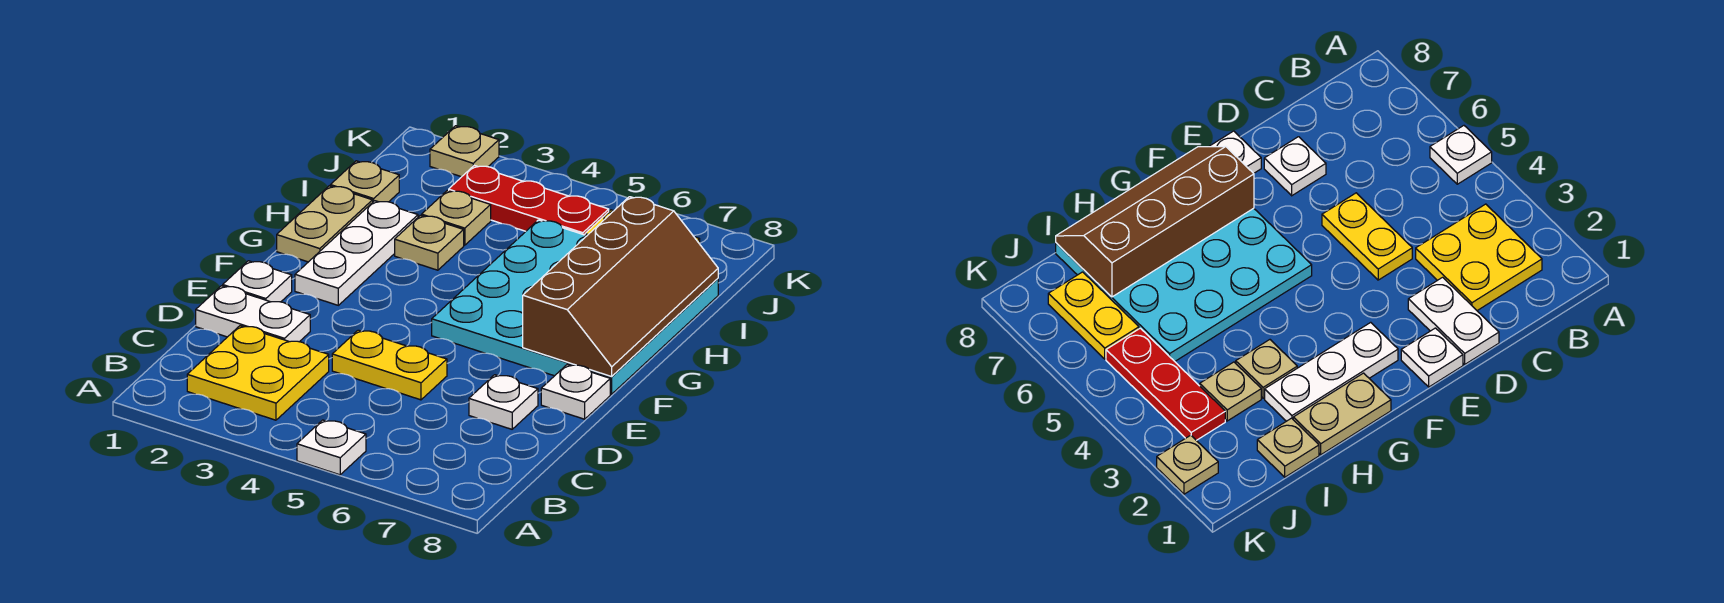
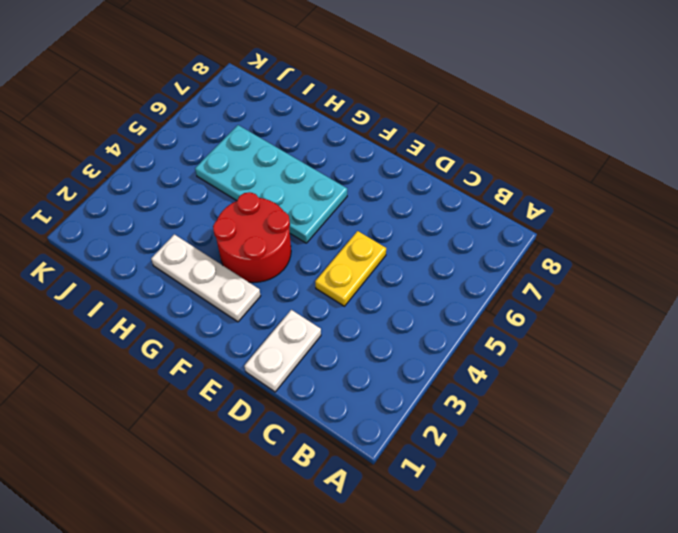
red round brick F3:G4 level 1 -> none
cyan plate F5:I6 level 1 -> cyan plate F5:I8 level 1
none -> white plate A5 level 1
none -> yellow plate B2:C3 level 1
none -> white plate D7 level 1

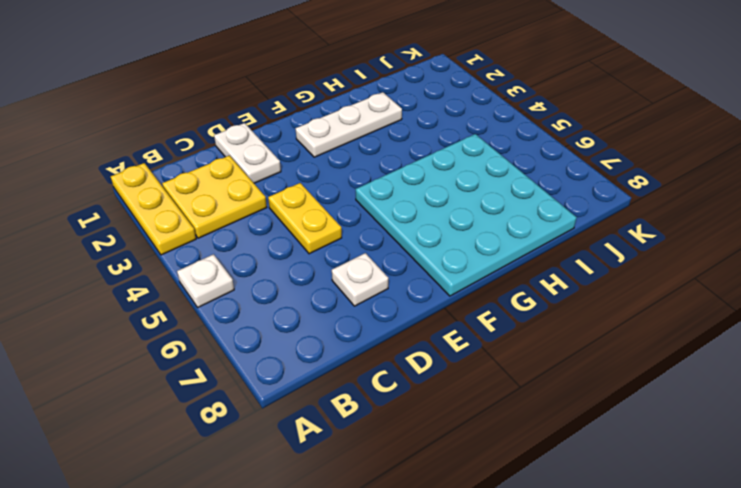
yellow plate A1:A3 level 1 -> none
none -> white plate E1 level 1
none -> white plate E8 level 1
none -> tan plate G1:H1 level 1

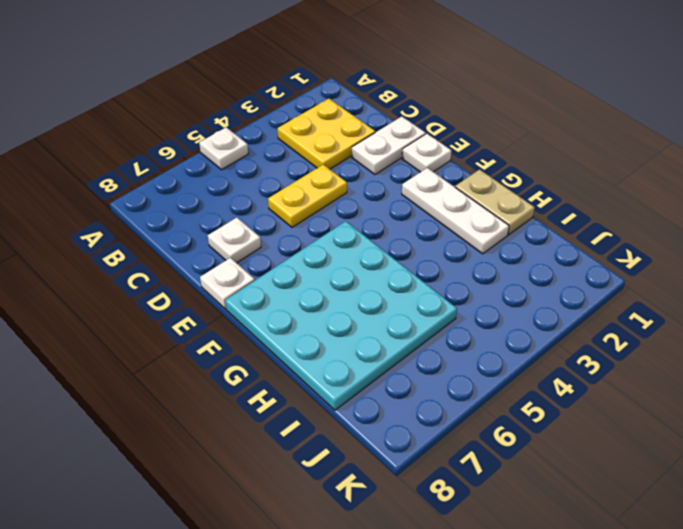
none -> tan plate H3 level 1
none -> tan plate I1 level 1
none -> tan plate I3 level 1

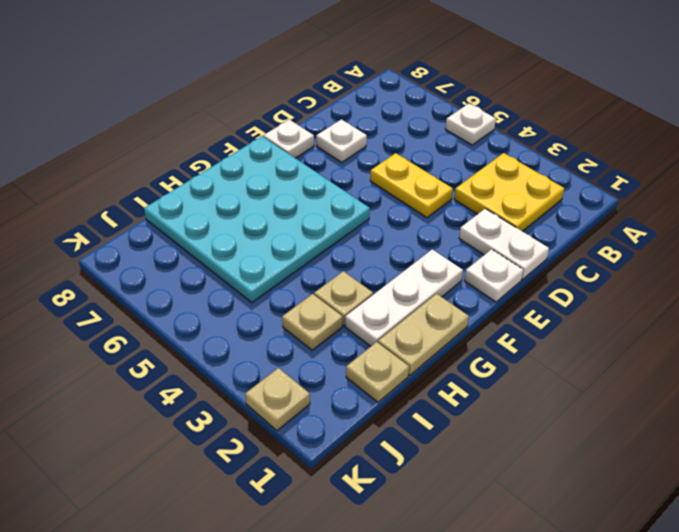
none -> red plate J3:J5 level 1
none -> yellow plate J6:J7 level 1
none -> brown slope F7:I8 level 2 top 7

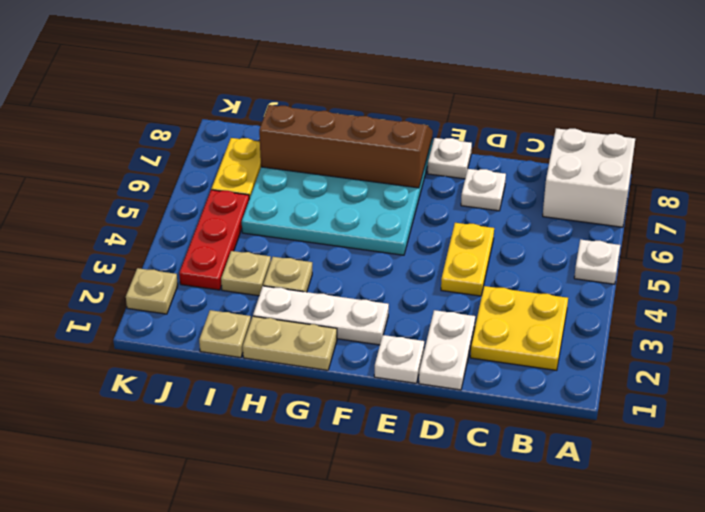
white brick A7:B8 level 1 -> none

